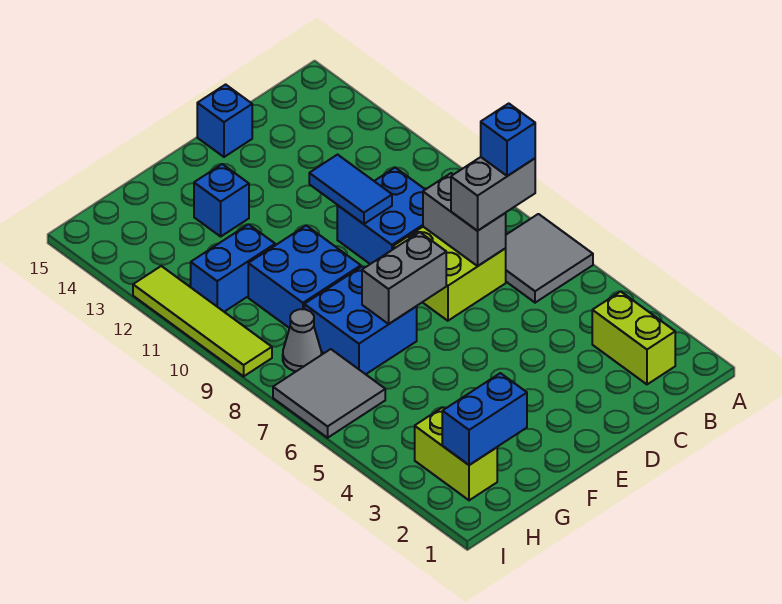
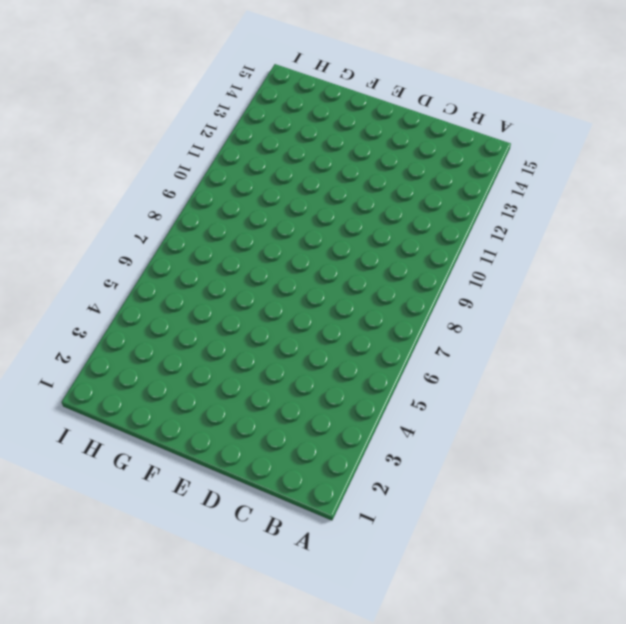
none -> grey tile A6:B7 level 1
none -> lime brick B2:B3 level 1
none -> lime brick C7:D8 level 1

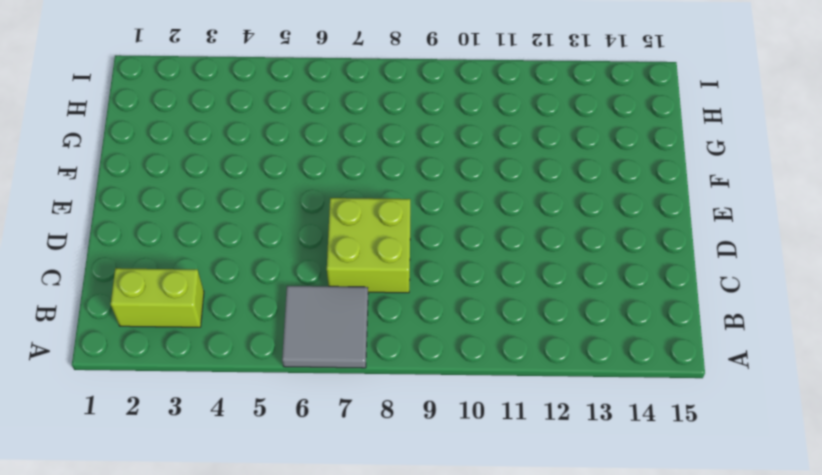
none -> blue brick C9:D10 level 1
none -> blue brick D15 level 1
none -> blue brick F7:G8 level 1

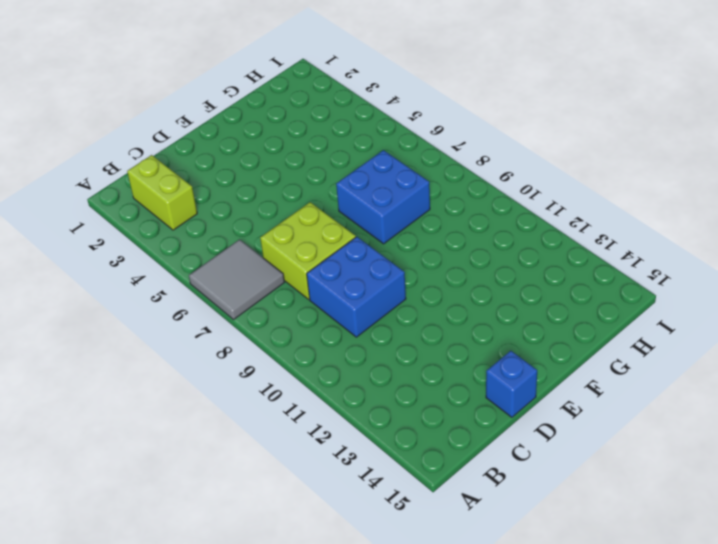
none -> blue brick F9:G10 level 1
none -> blue brick F13 level 1
none -> blue brick G11:H11 level 1

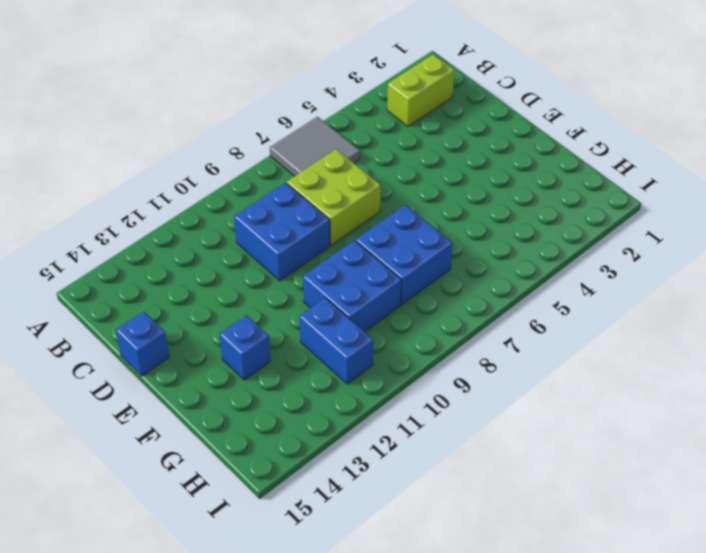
none -> lime brick H2:H3 level 1
none -> grey tile H6:I7 level 1
none -> grey cone H8 level 1

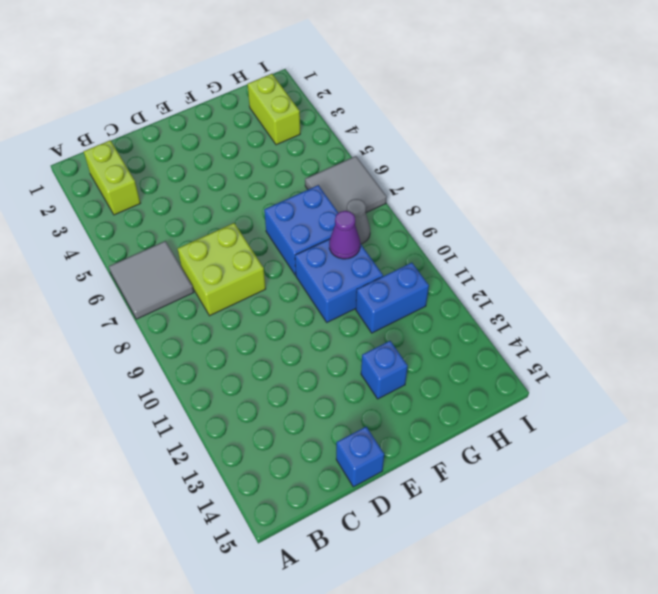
purple cone G9 level 2 -> none
none -> blue brick C9:D10 level 1
none -> lime tile I9:I12 level 1
none -> grey brick C7:C8 level 2

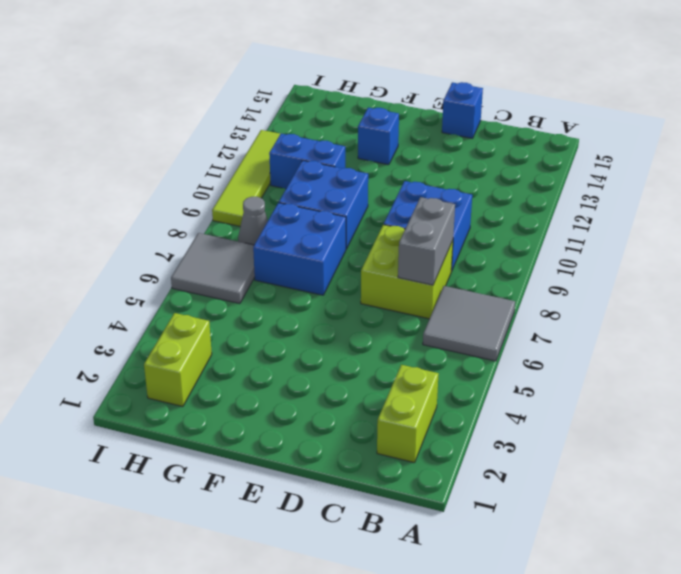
none -> blue tile D10:D11 level 2
none -> grey brick E7:F7 level 2
none -> blue brick G2:H2 level 2

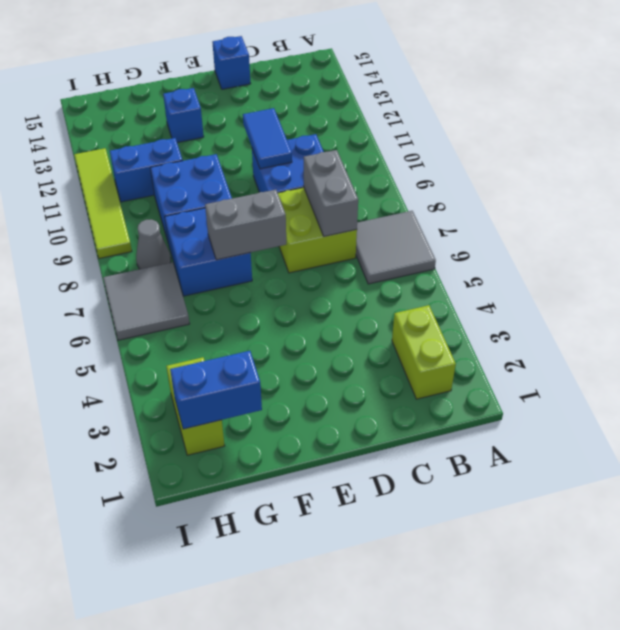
none -> grey brick B7:C7 level 3
none -> blue brick B7 level 4

